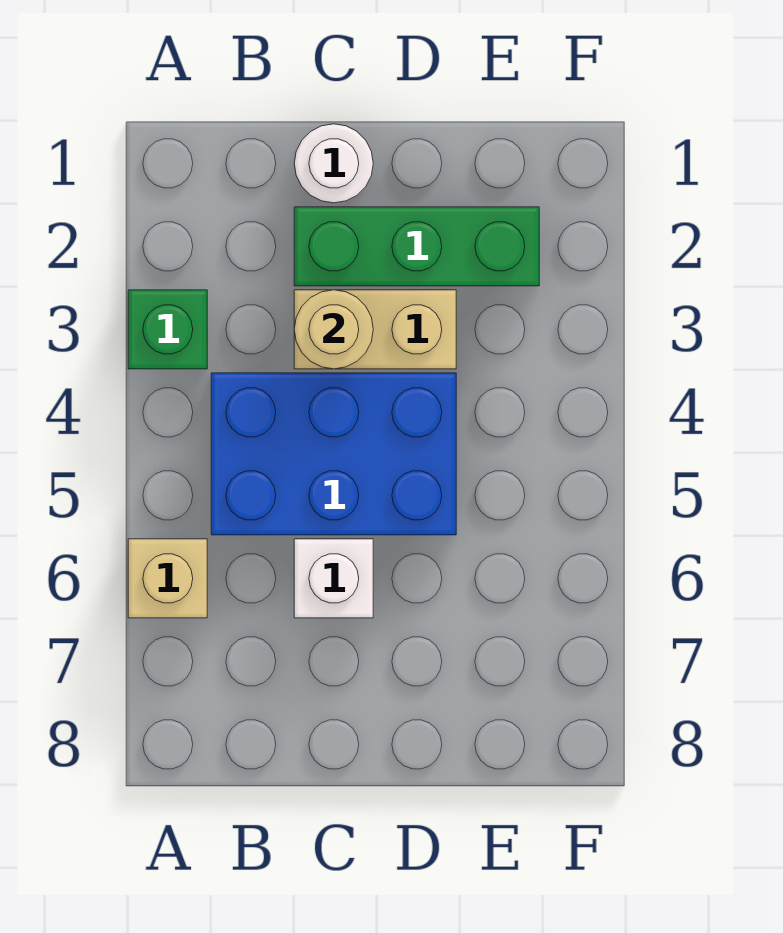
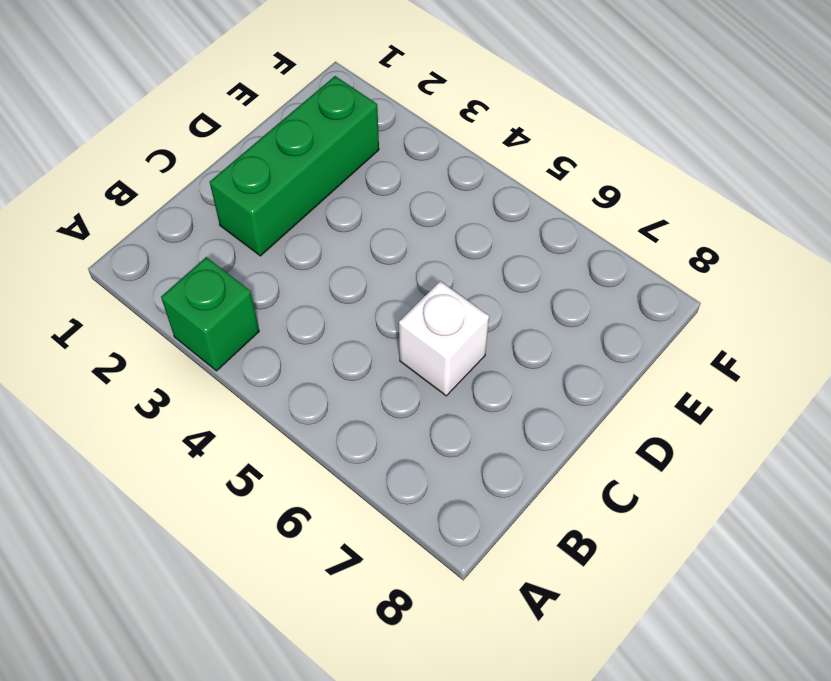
none -> tan brick A6 level 1
none -> blue brick B4:D5 level 1

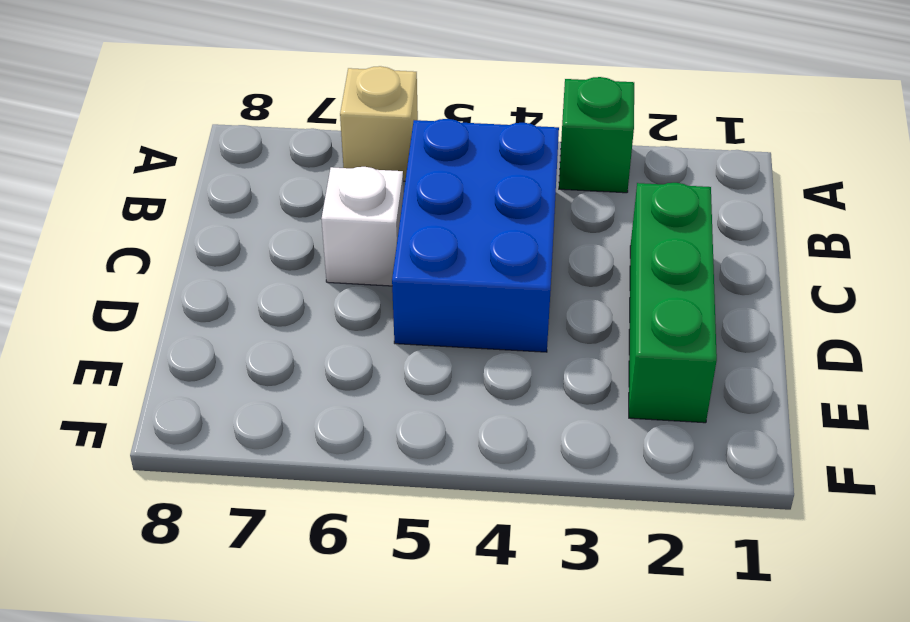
none -> white round brick C1 level 1
none -> tan brick C3:D3 level 1

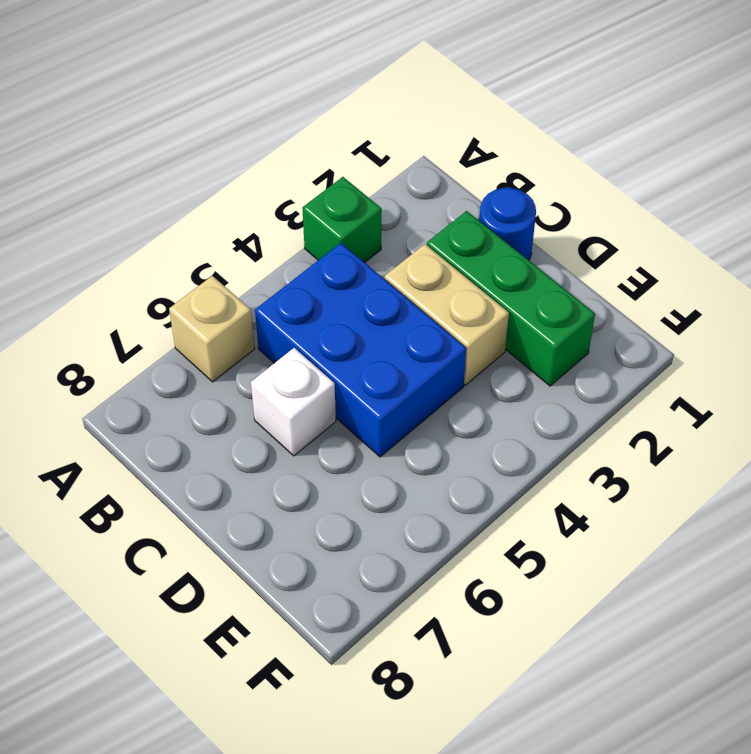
blue round brick C1 level 1 -> white round brick C1 level 1
none -> tan round brick C3 level 2

